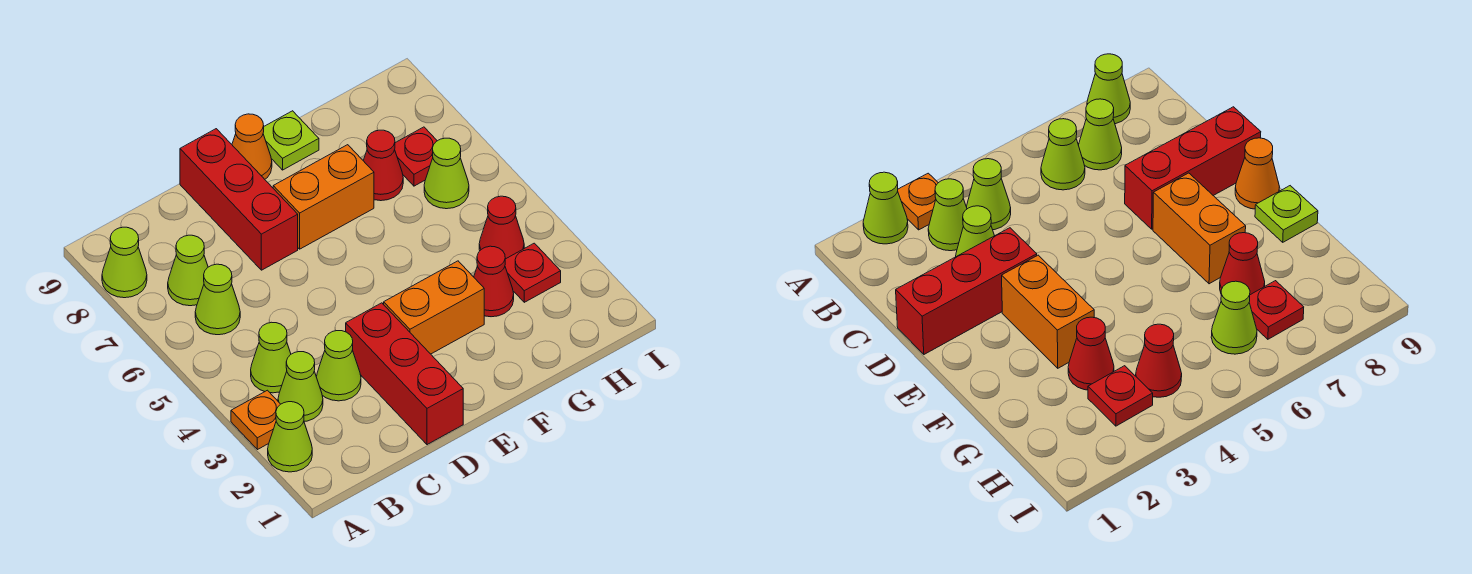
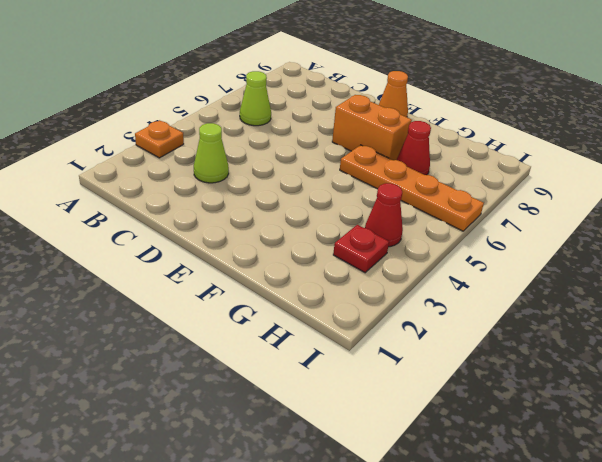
orange plate F6:I6 level 1 -> lime cone H6 level 1
none -> lime cone A2 level 1
none -> lime cone A8 level 1
none -> lime cone B3 level 1

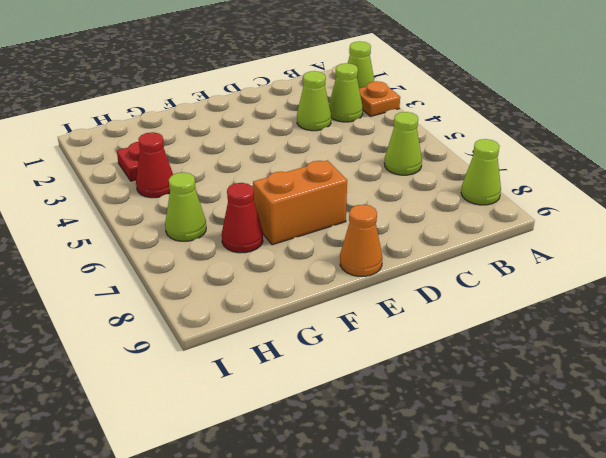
none -> lime cone B4 level 1
none -> lime cone B7 level 1
none -> red brick D1:D3 level 1

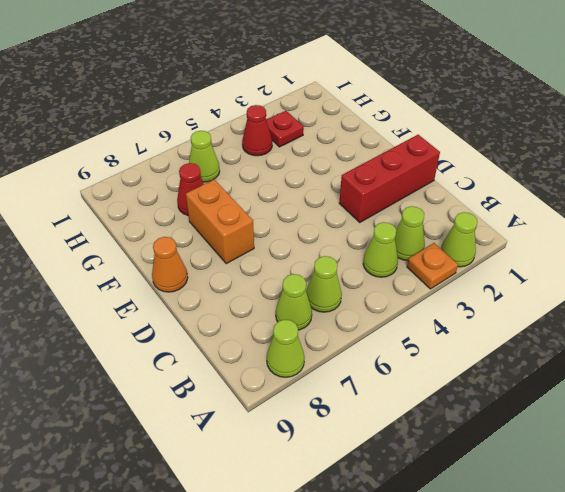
none -> lime cone C3 level 1
none -> red brick D7:D9 level 1
none -> orange brick E3:F3 level 1

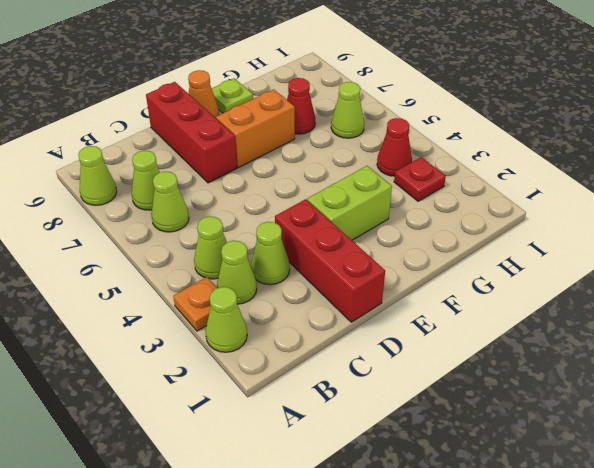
lime brick E3:F3 level 1 -> orange brick E3:F3 level 1
none -> red cone G3 level 1
none -> red plate H7 level 1

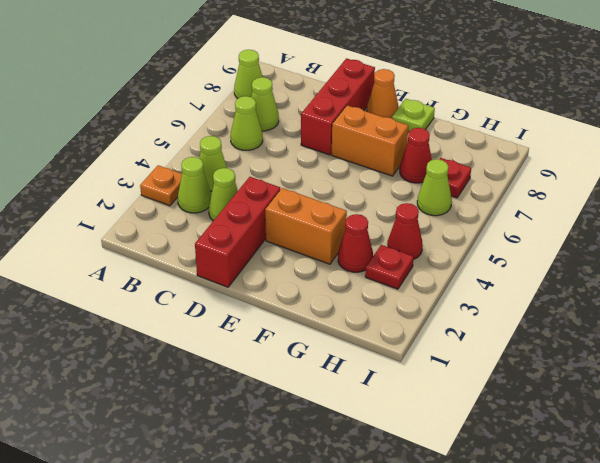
none -> lime cone A2 level 1

